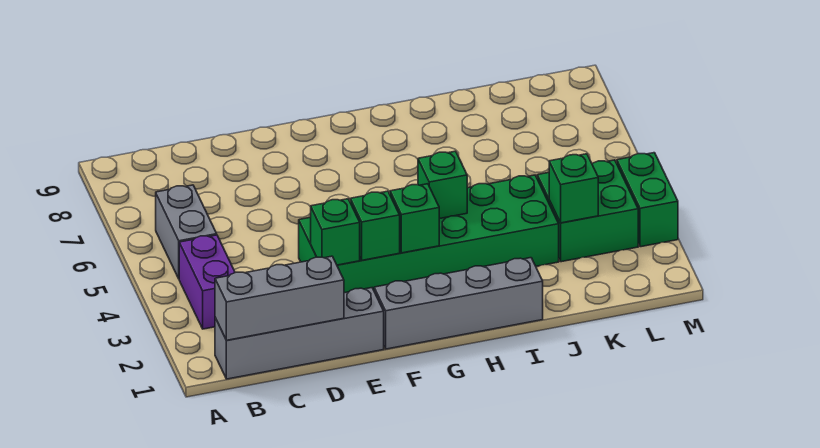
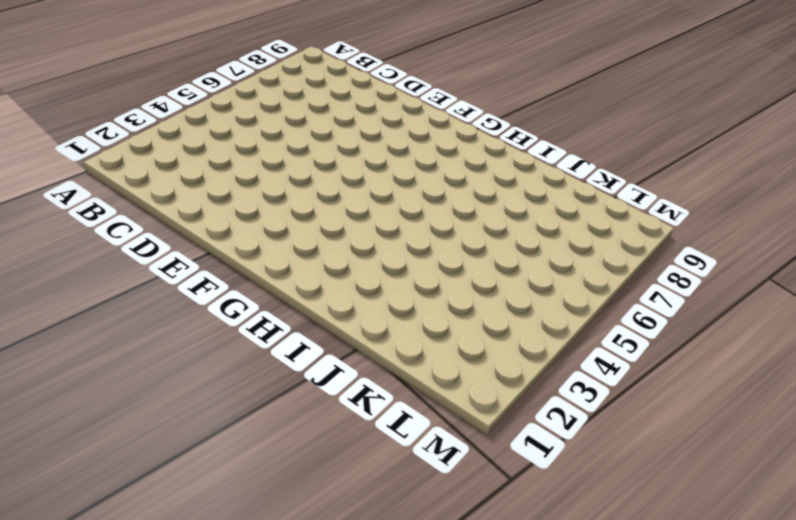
none -> grey brick B1:E1 level 1
none -> purple brick B3:B4 level 1
none -> grey brick B5:B6 level 1

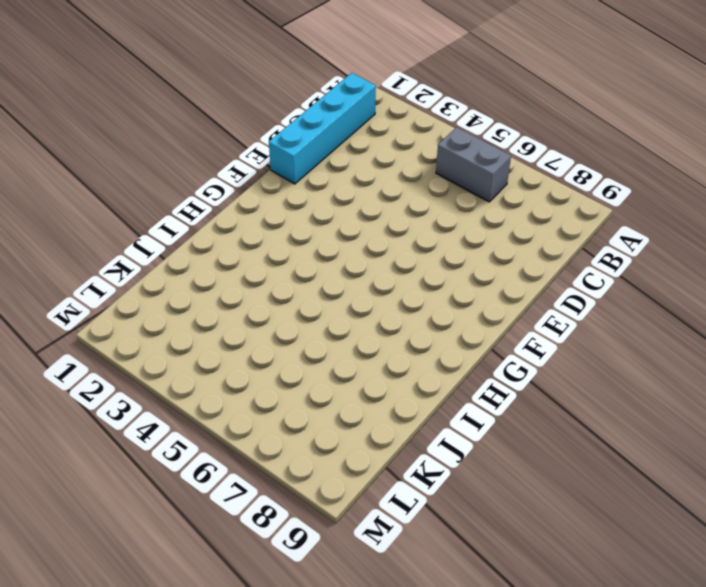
cyan brick B1:E1 level 1 -> grey brick B1:E1 level 1
none -> purple brick B3:B4 level 1
none -> green brick E3:J4 level 1
none -> grey brick F1:I1 level 1

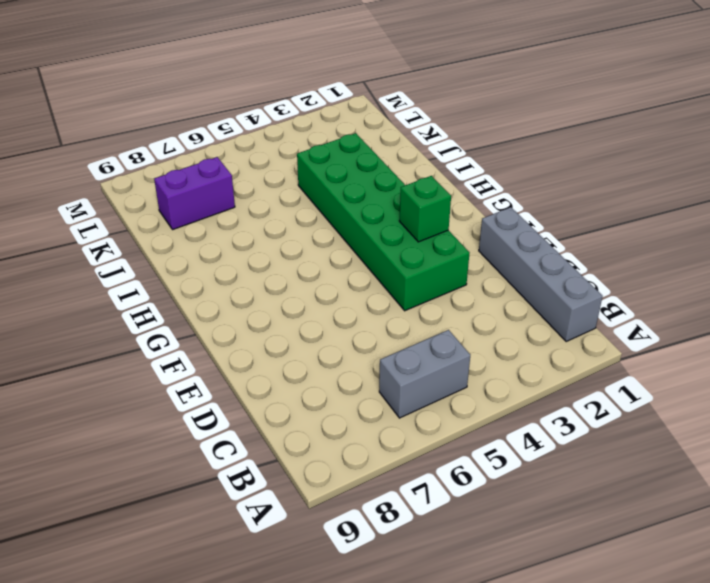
purple brick K7:K8 level 1 -> purple brick B3:B4 level 1
none -> grey brick F1:I1 level 1
none -> green brick K3:L4 level 1
none -> green brick M3:M4 level 1

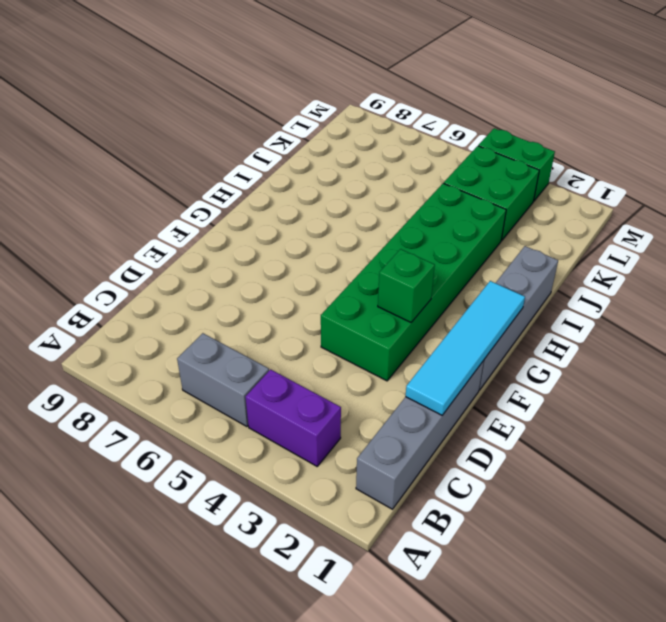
cyan tile D1:G1 level 2 -> grey brick B1:D1 level 2
none -> green brick E3 level 2
none -> green brick G3 level 2
none -> green brick H4 level 2

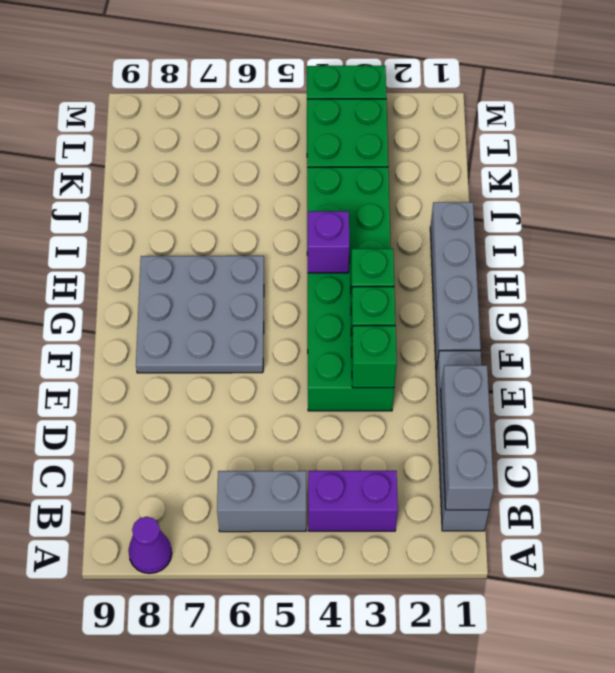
purple cone A8 level 1 -> none
grey plate F6:H8 level 1 -> none
purple brick H4 level 2 -> green brick H4 level 2
none -> green brick K3 level 2

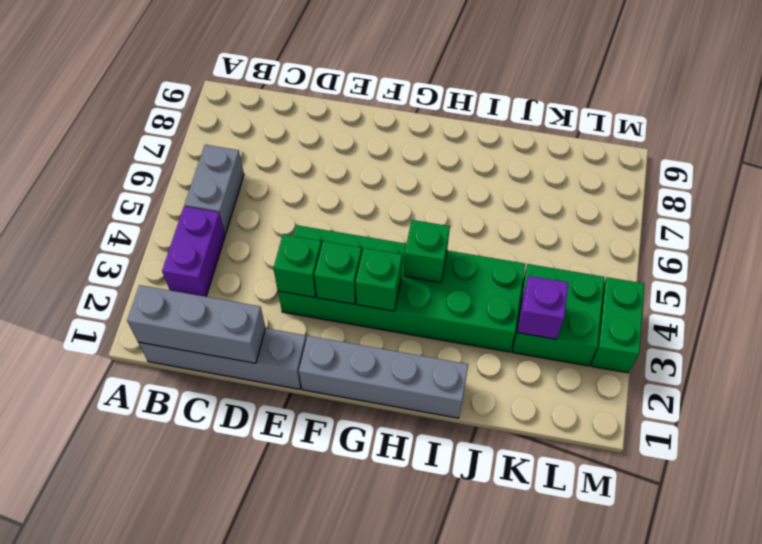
purple brick K3 level 2 -> green brick K3 level 2

